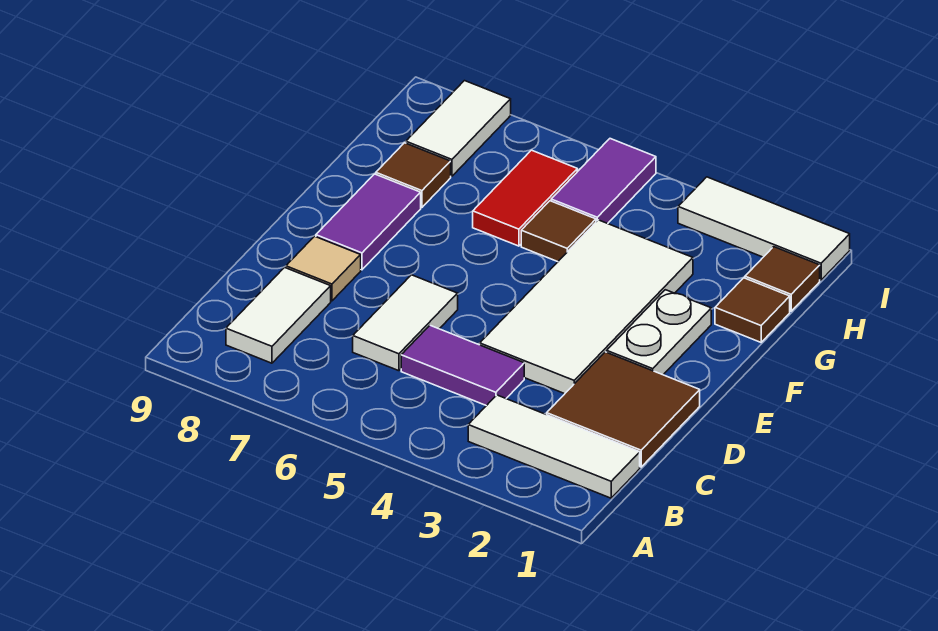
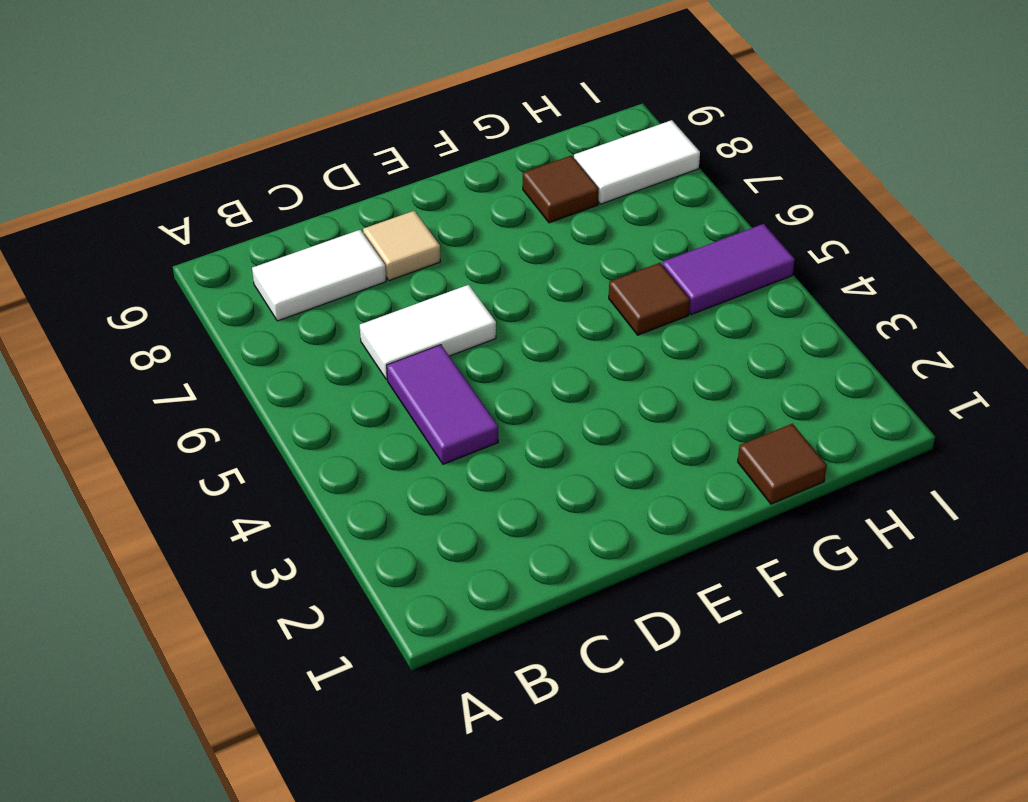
none -> white tile B1:B3 level 1
none -> brown tile C1:D2 level 1
none -> white tile D3:G4 level 1

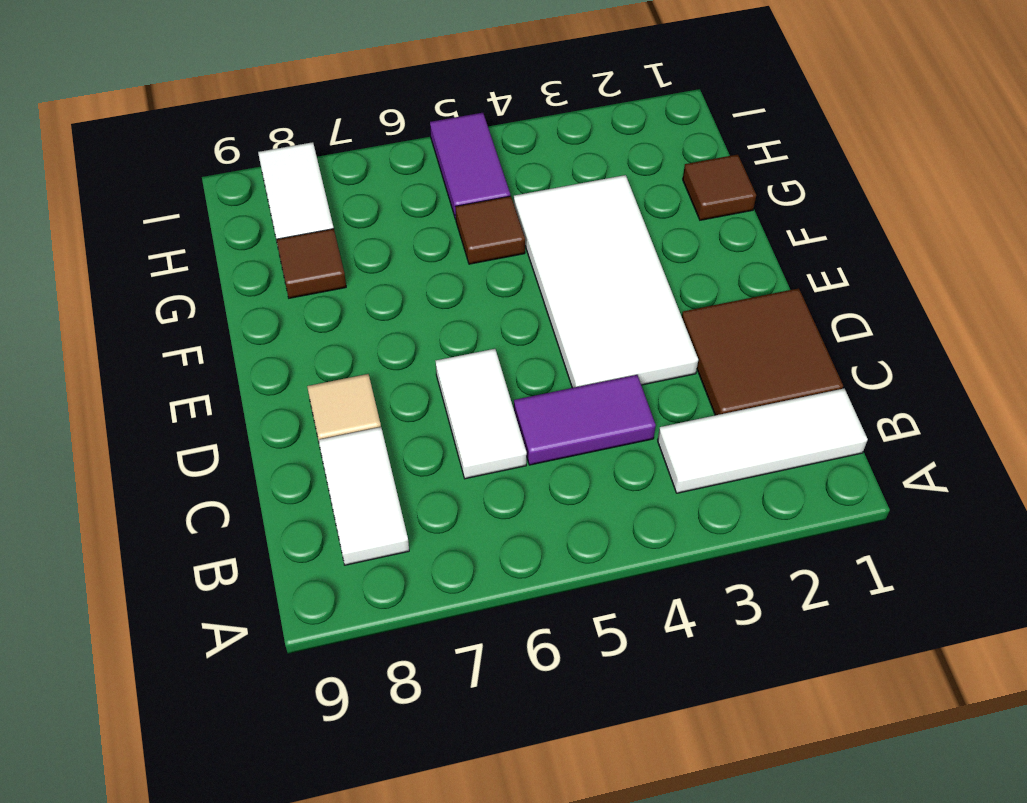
none -> white plate E2:F2 level 1
none -> purple tile E8:F8 level 1
none -> red tile G6:H6 level 1

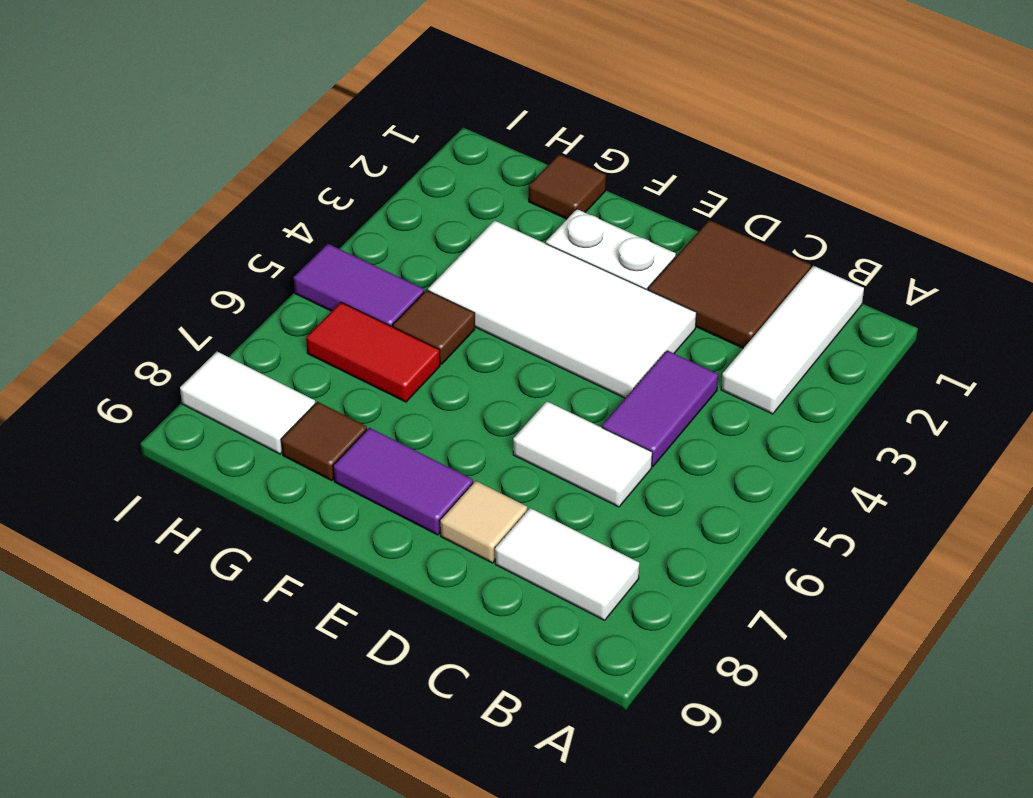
none -> brown tile H1 level 1
none -> white tile I1:I3 level 1

